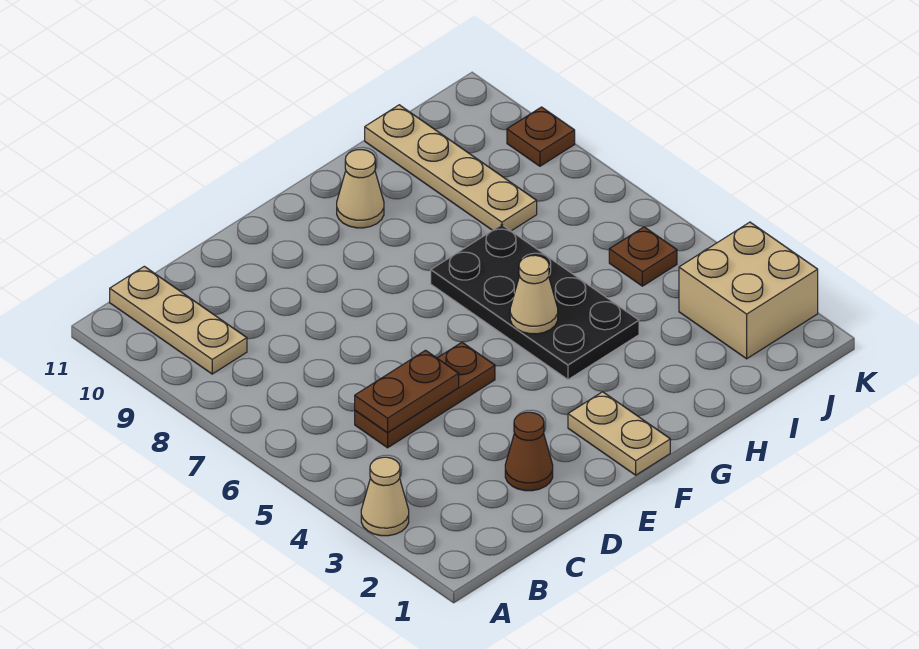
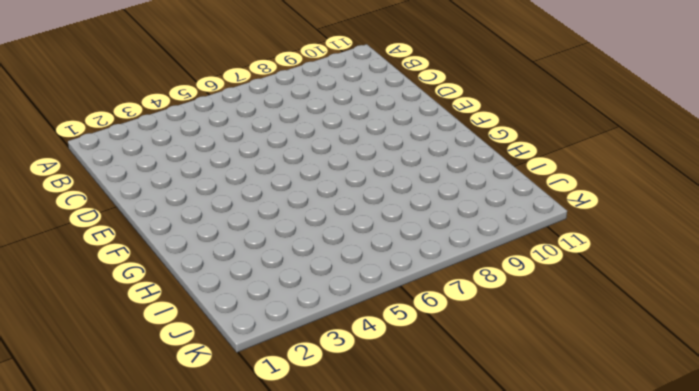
none -> tan cone A3 level 1
none -> tan plate B9:B11 level 1
none -> brown plate C5:E5 level 1

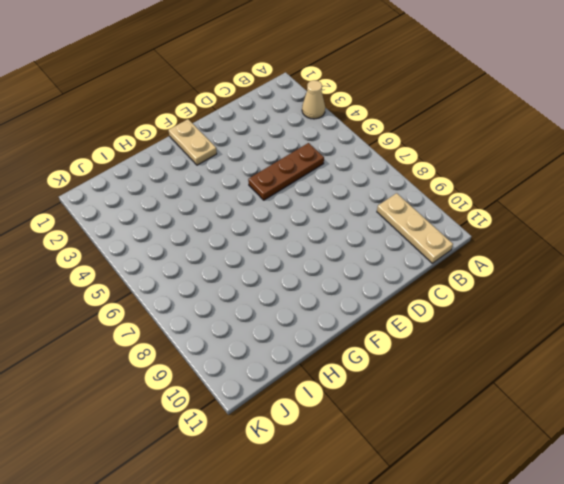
none -> brown cone D2 level 1
none -> black plate G4:H7 level 1
none -> tan cone G10 level 1

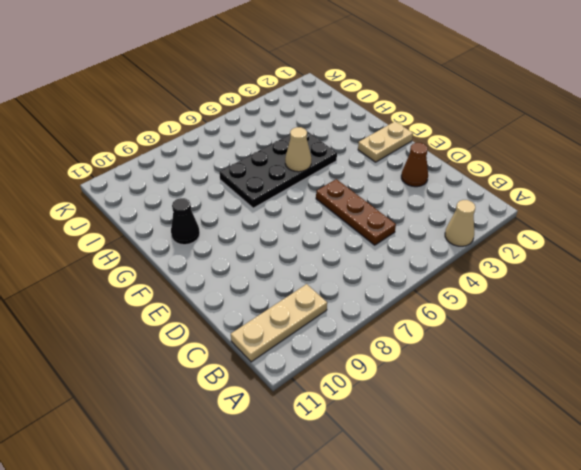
black cone G10 level 1 -> tan cone G10 level 1
none -> tan plate I8:I11 level 1
none -> tan brick J2:K3 level 1
none -> brown plate J5 level 1

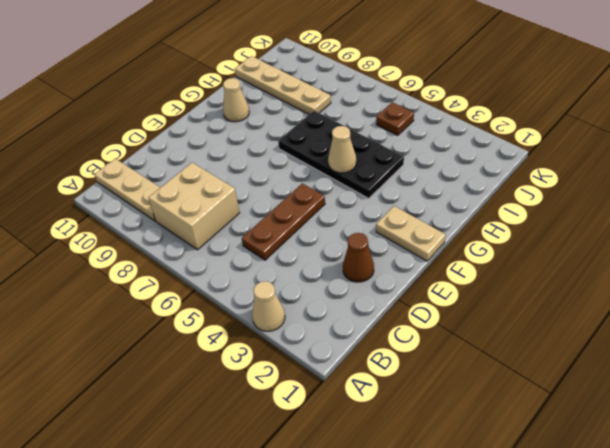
tan brick B7:C8 level 1 -> tan brick J2:K3 level 1
none -> brown plate K9 level 1
none -> brown plate C5:D5 level 2

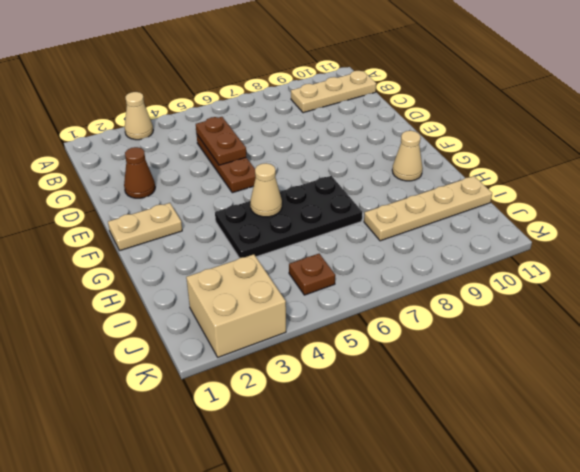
none -> brown plate K9 level 1

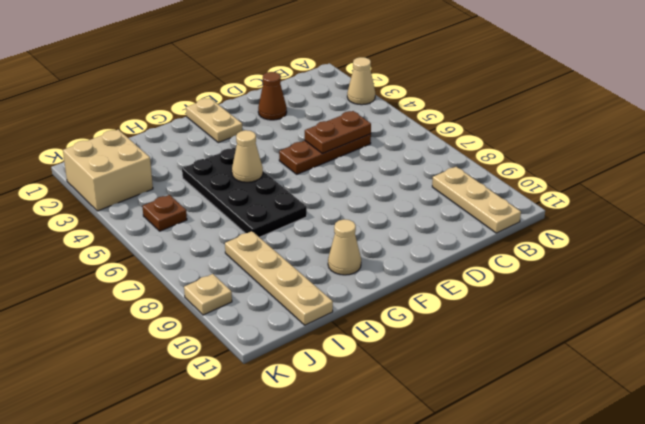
tan plate K9 level 1 -> brown plate K9 level 1

